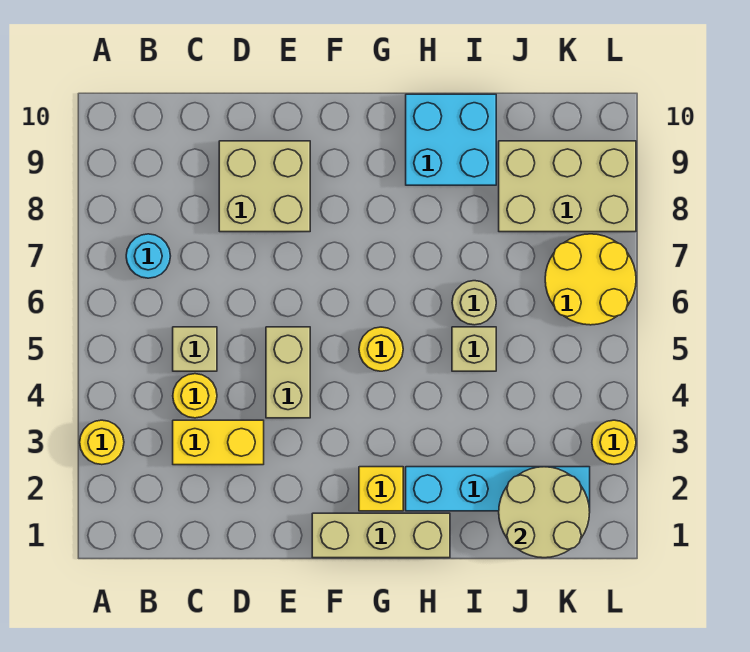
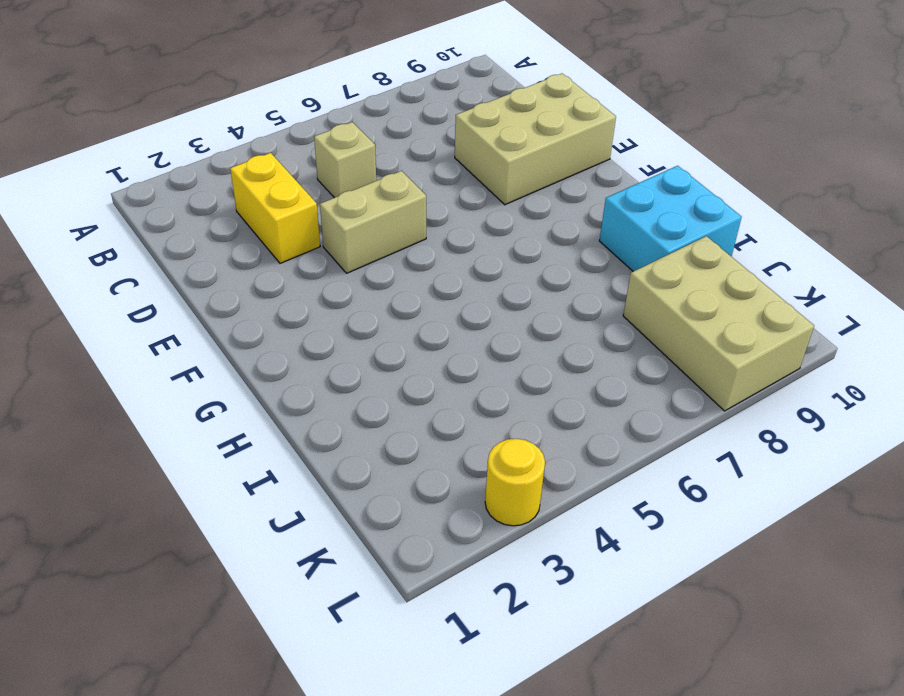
tan brick D8:E10 level 1 -> tan brick D8:E9 level 1
none -> yellow round brick A3 level 1
none -> cyan round brick B7 level 1
none -> yellow round brick C4 level 1

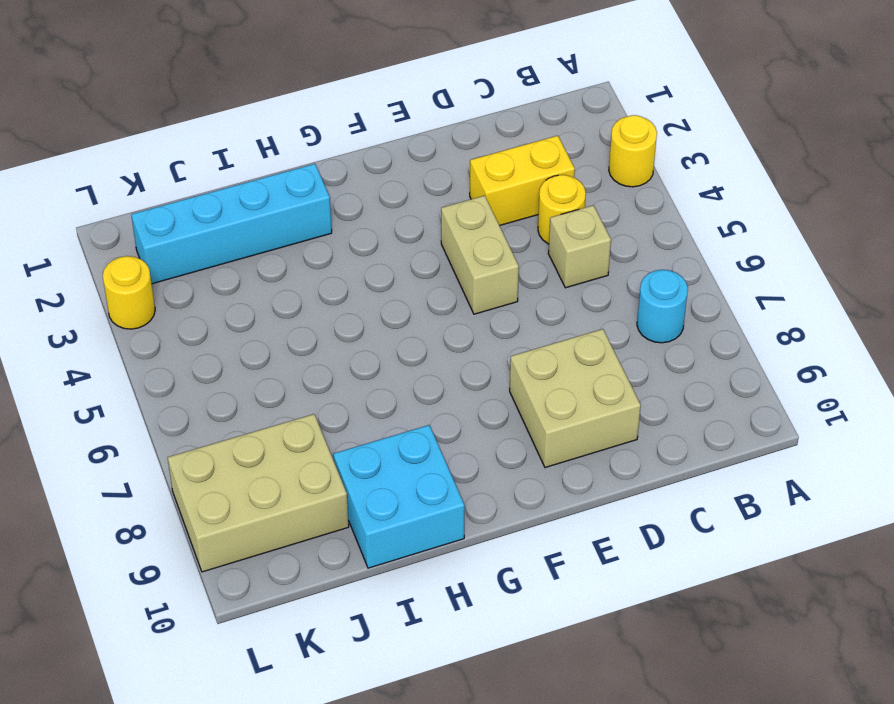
none -> tan brick F1:H1 level 1
none -> yellow brick G2 level 1
none -> yellow round brick G5 level 1

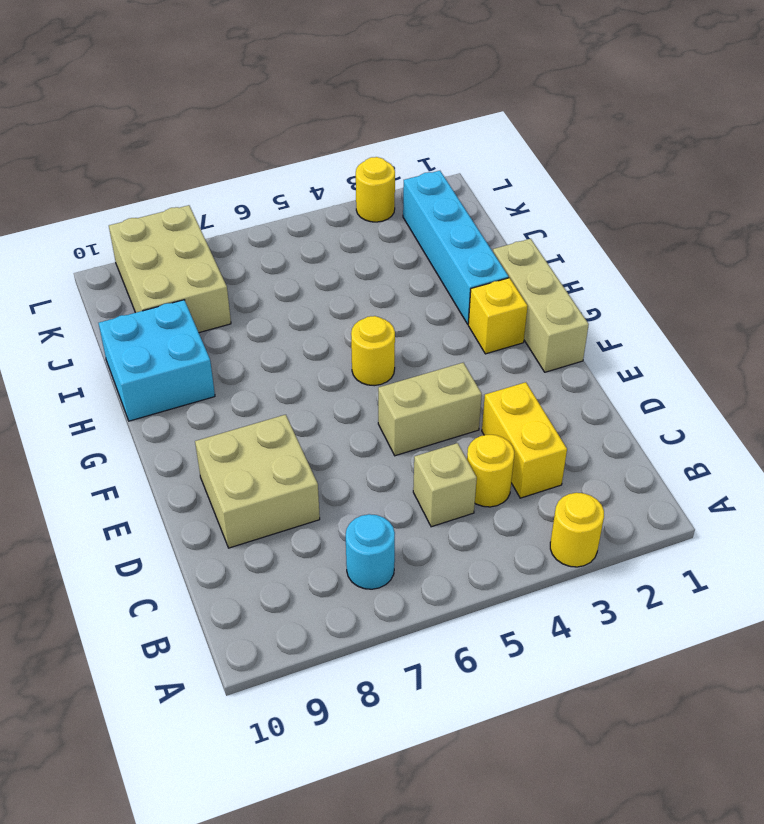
none -> tan brick I5 level 1
none -> tan round brick I6 level 1
none -> yellow round brick K6:L7 level 1

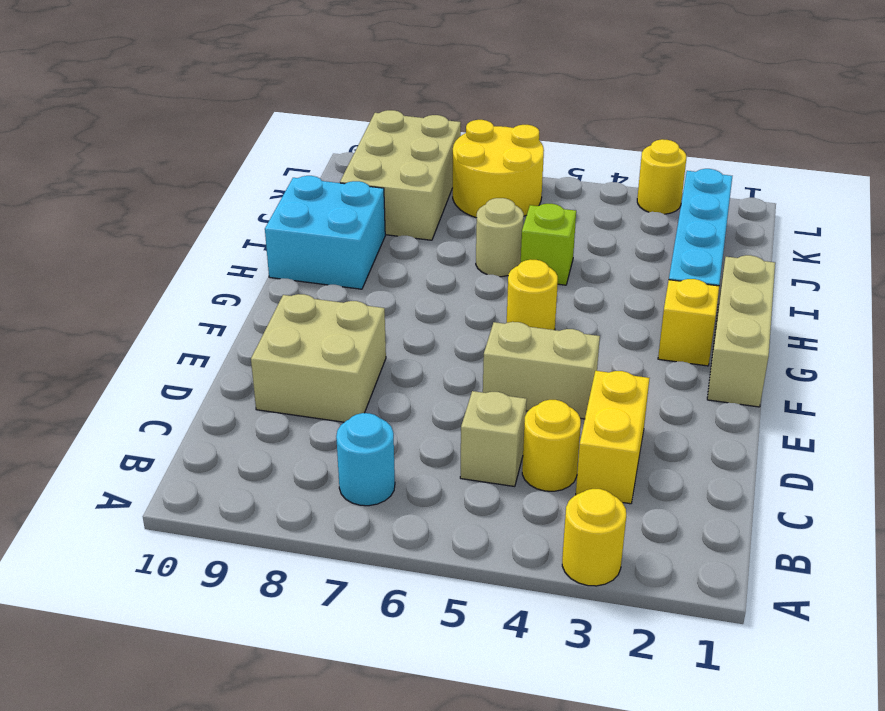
lime brick I5 level 1 -> tan brick I5 level 1
none -> tan round brick J1:K2 level 2

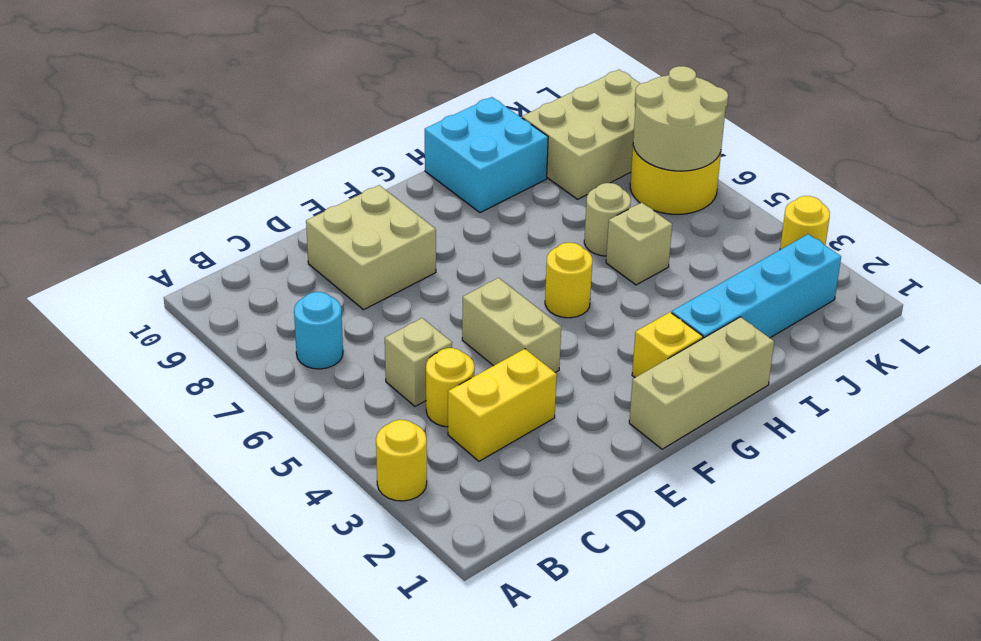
tan round brick K6:L7 level 2 -> tan round brick J1:K2 level 2

